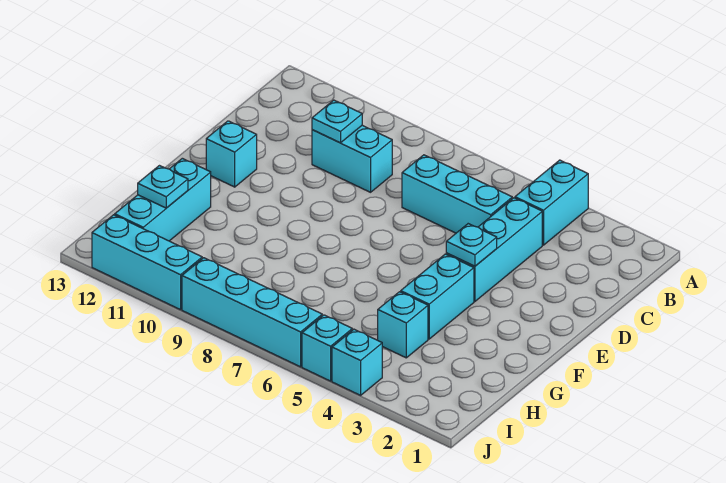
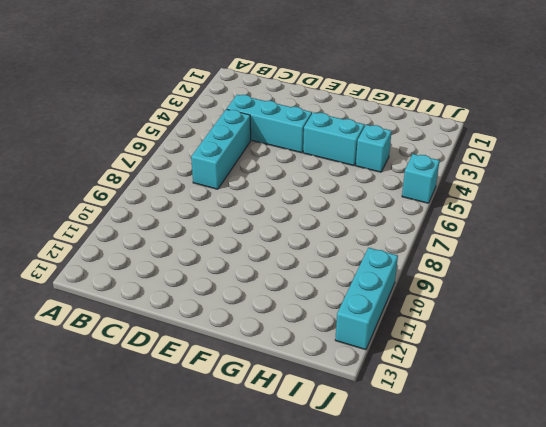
none -> cyan brick A4:B4 level 1
none -> cyan brick C9:C10 level 1
none -> cyan brick E12 level 1

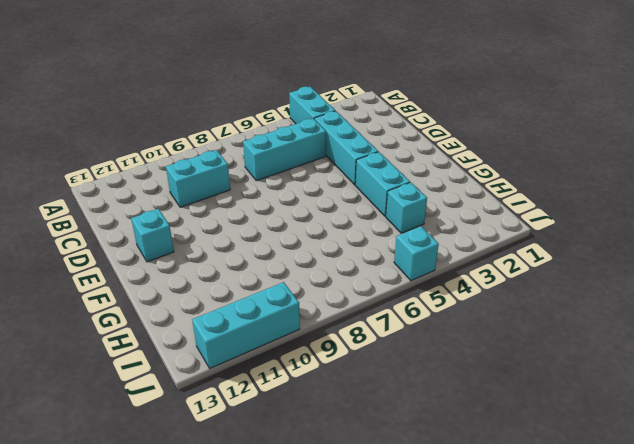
none -> cyan brick G12:I12 level 1
none -> cyan brick J4 level 1
none -> cyan brick J6:J9 level 1

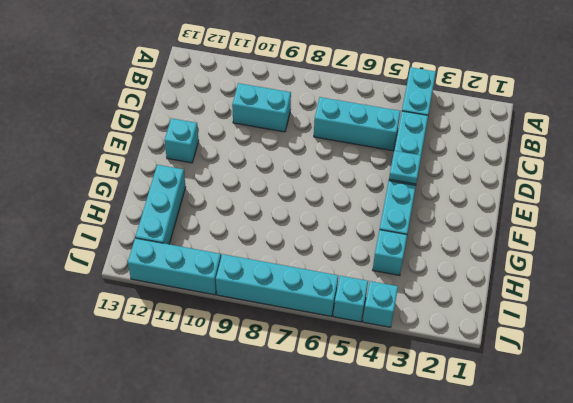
none -> cyan plate C10 level 2
none -> cyan plate H12 level 2

